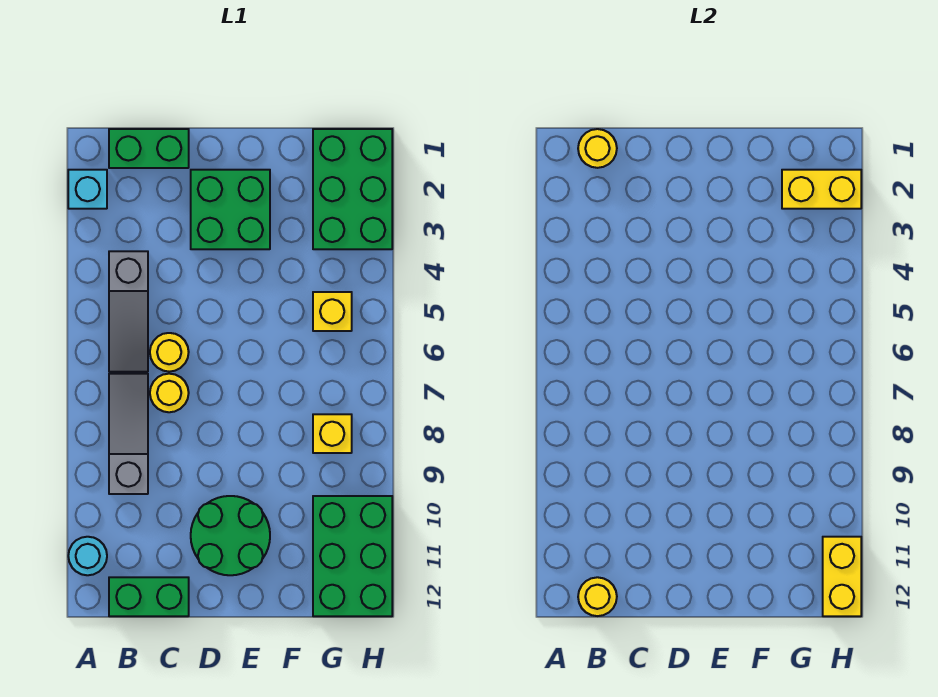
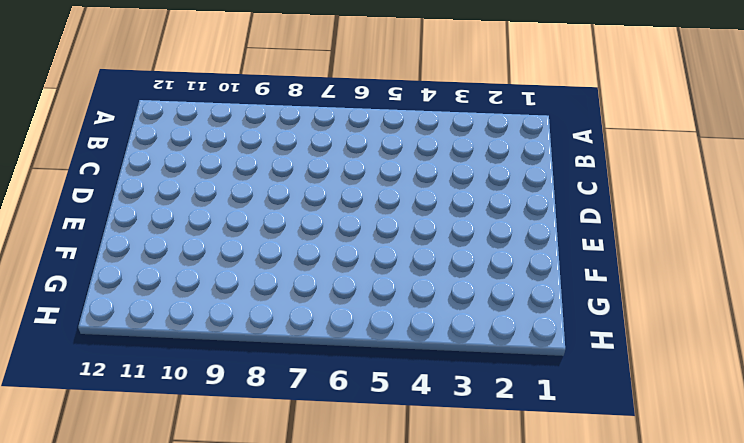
none -> cyan brick A2 level 1
none -> cyan round brick A11 level 1
none -> green brick B1:C1 level 1

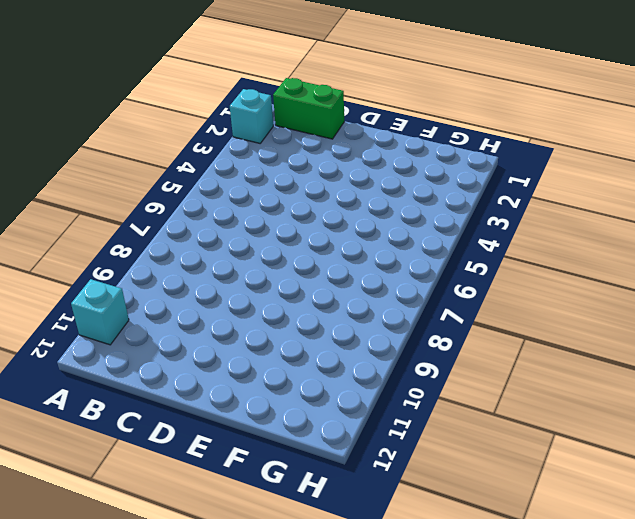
cyan brick A11 level 1 -> cyan round brick A11 level 1
none -> grey slope B4:B6 level 1 top 4
none -> grey slope B7:B9 level 1 top 9
none -> green brick B12:C12 level 1

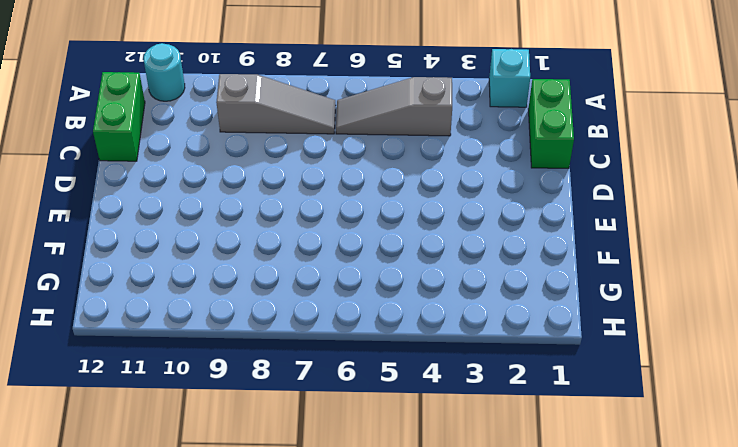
none -> yellow round brick C6 level 1
none -> yellow round brick C7 level 1
none -> green brick D2:E3 level 1

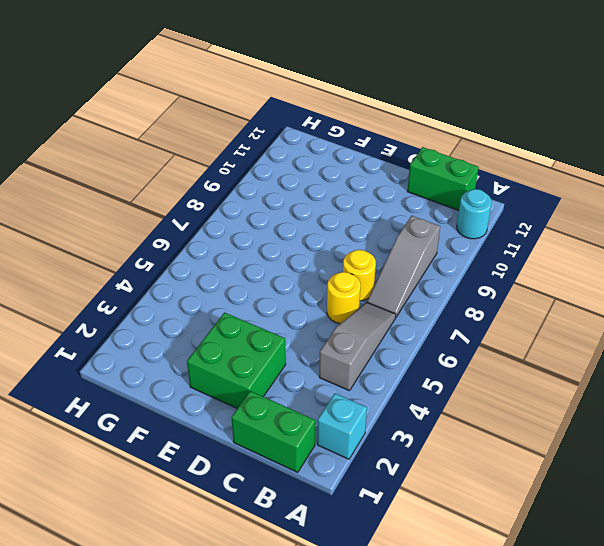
none -> green round brick D10:E11 level 1
none -> green brick G1:H3 level 1
none -> yellow brick G5 level 1

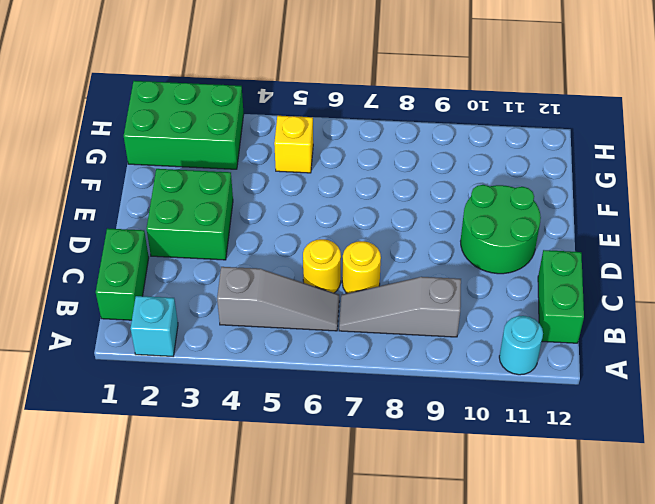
none -> yellow brick G8 level 1
none -> green brick G10:H12 level 1
none -> yellow round brick B1 level 2

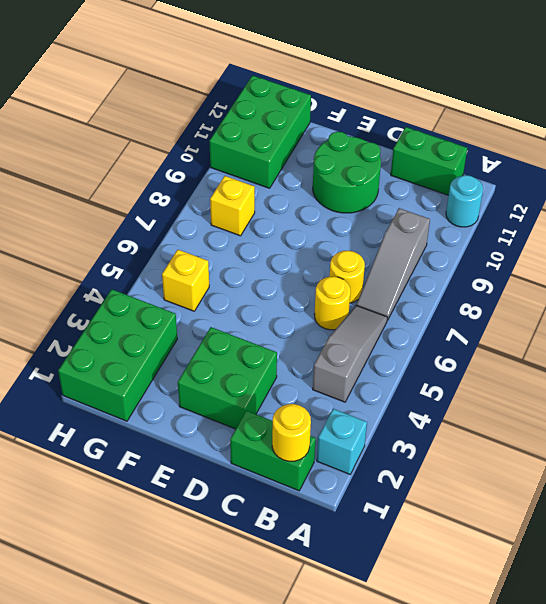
none -> yellow round brick B12 level 2
none -> yellow brick G2:H2 level 2
none -> yellow brick H11:H12 level 2

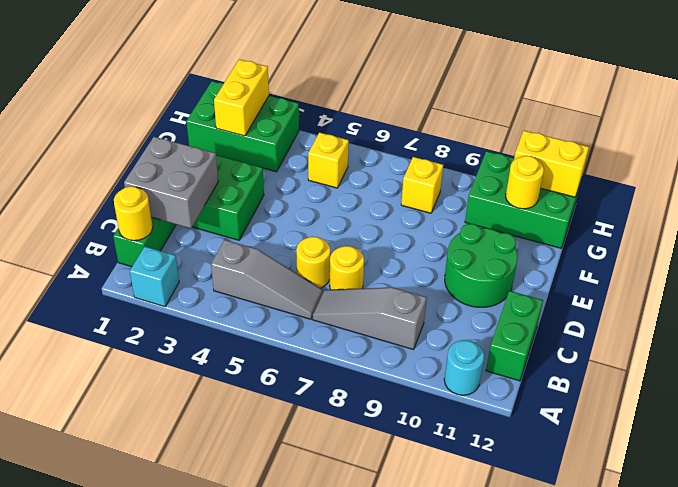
grey brick C1:D2 level 2 -> none
yellow round brick G11 level 2 -> yellow round brick B12 level 2

